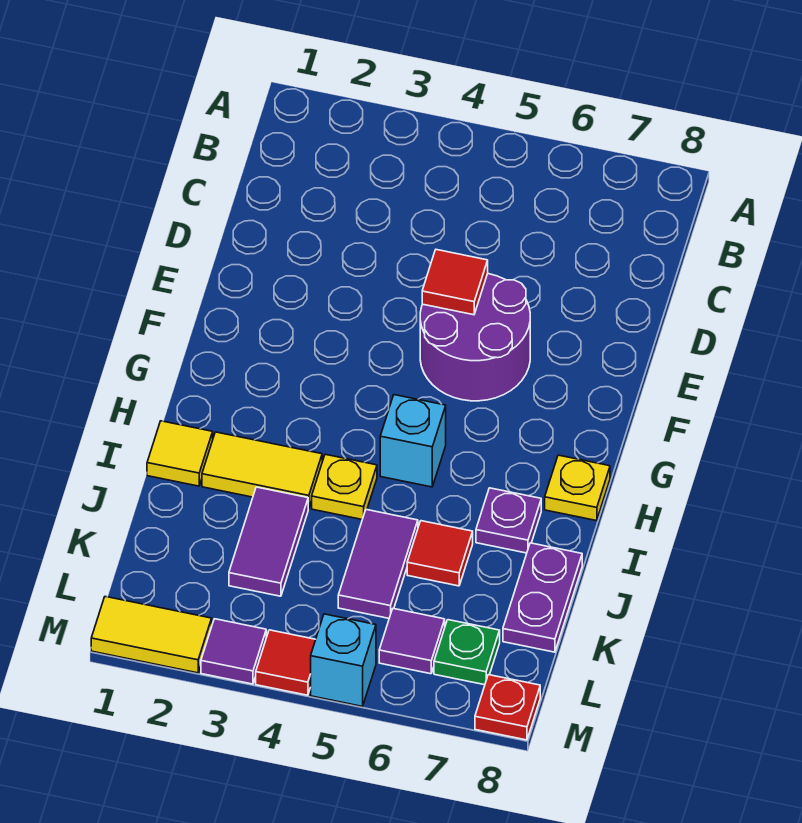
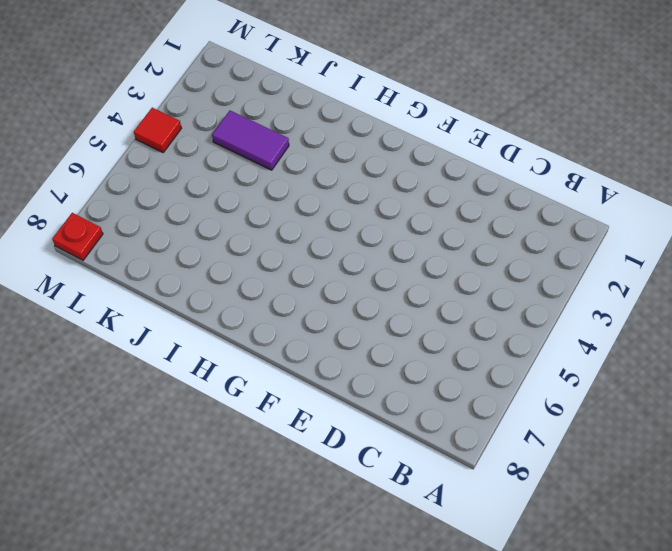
none -> purple round brick E5:F6 level 1
none -> cyan brick H5 level 1
none -> yellow plate H8 level 1

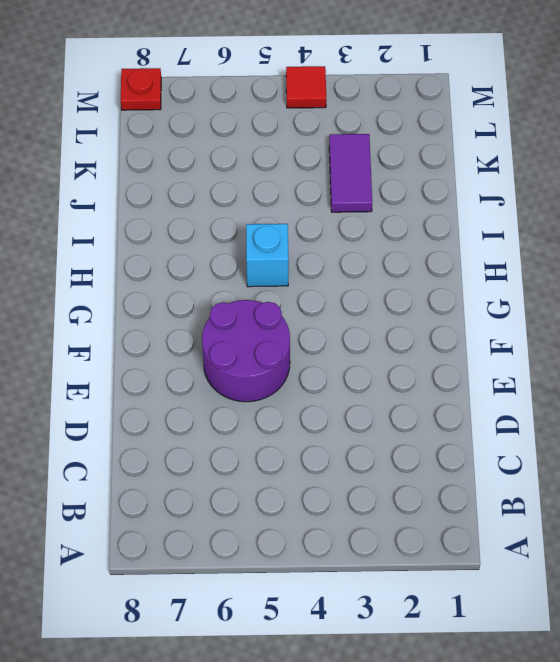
none -> yellow plate H8 level 1
none -> yellow tile I1 level 1
none -> yellow tile I2:I3 level 1

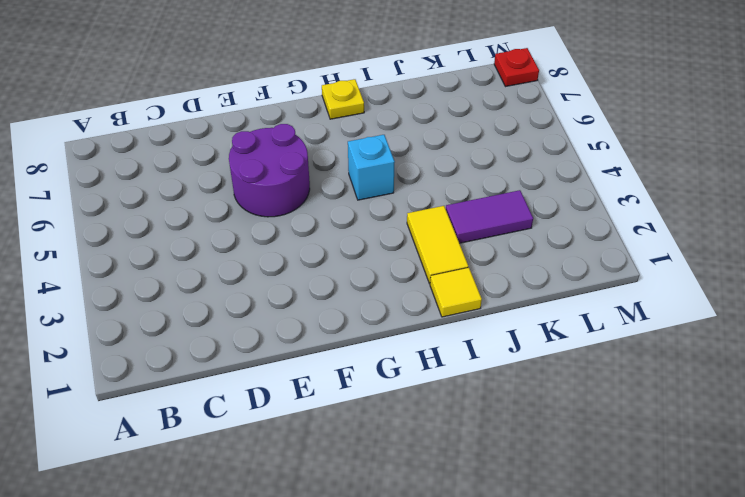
none -> yellow plate I4 level 1
none -> purple plate I7 level 1
none -> purple tile J5:K5 level 1

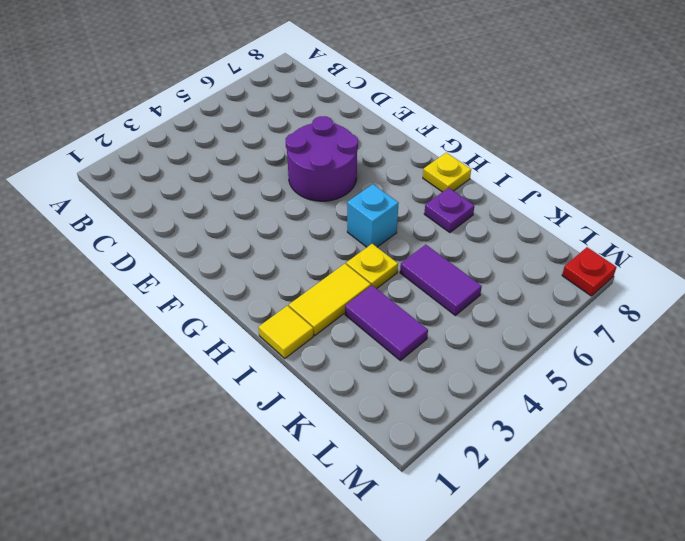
none -> red tile J6 level 1
none -> purple plate J8:K8 level 1
none -> purple tile L6 level 1

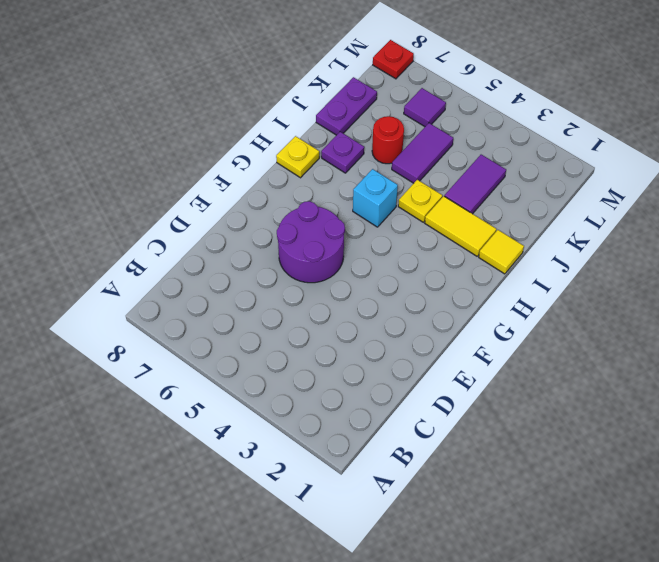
red round brick J6 level 1 -> red tile J6 level 1
none -> green plate L7 level 1
none -> yellow tile M1:M2 level 1
none -> purple tile M3 level 1

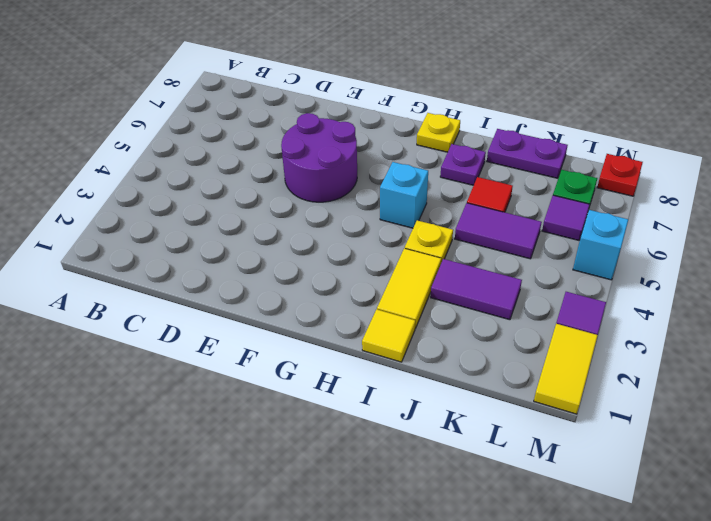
none -> red tile M4 level 1
none -> red tile E5 level 2

